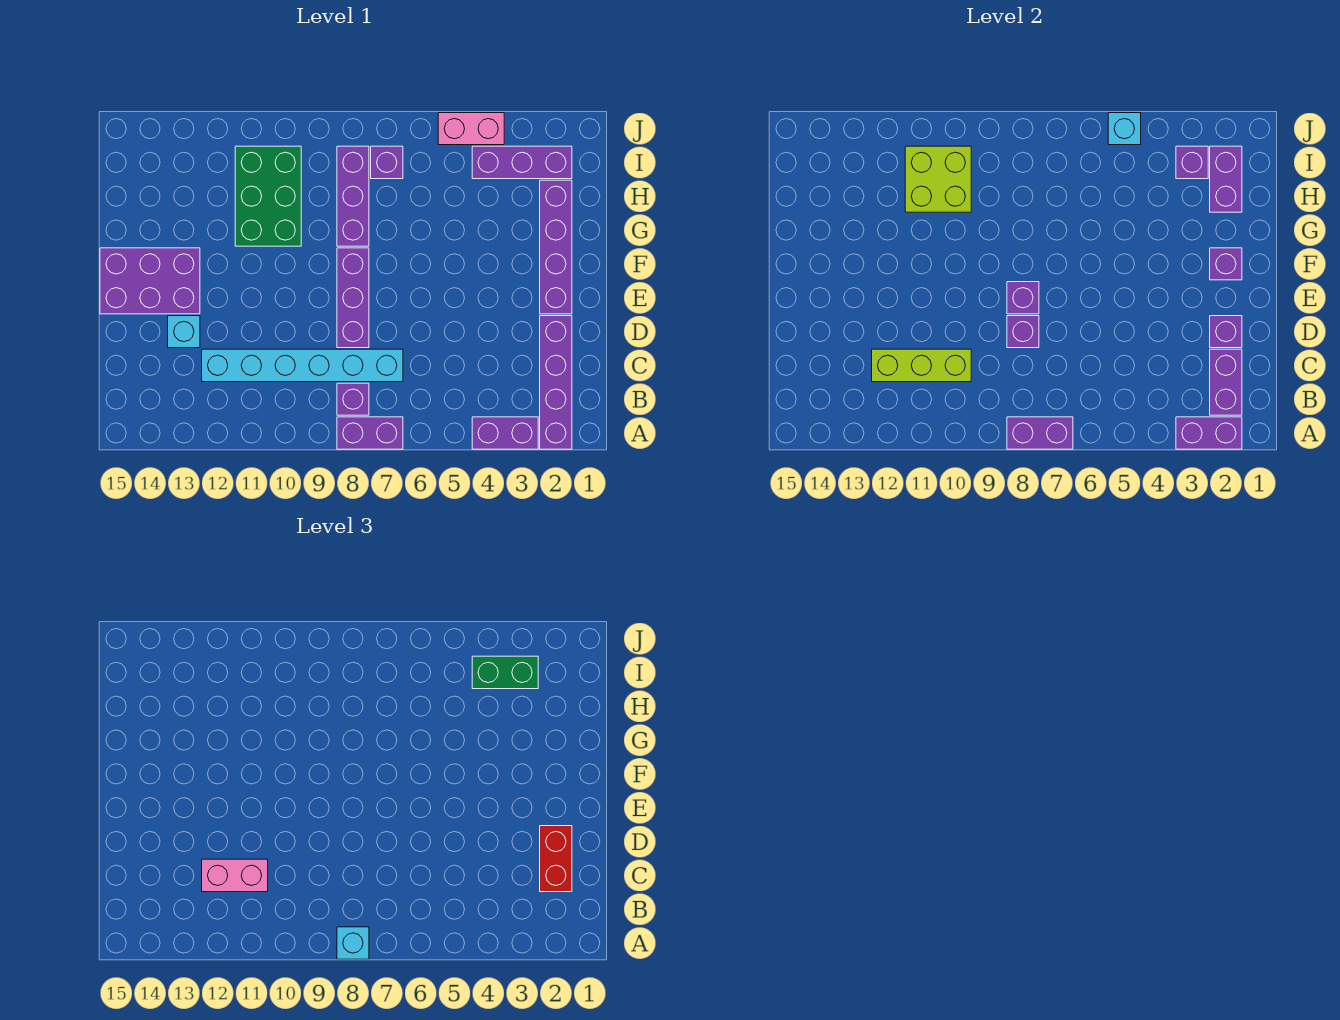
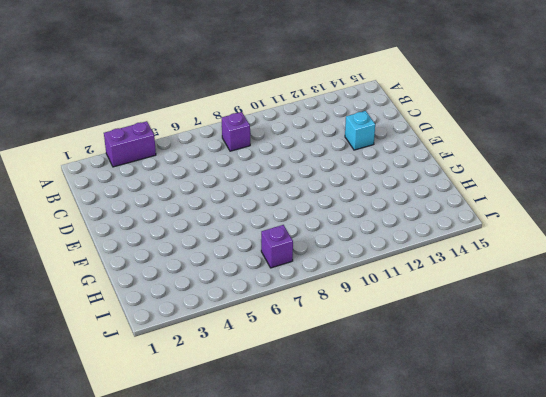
none -> purple brick A2:D2 level 1
none -> purple brick A7:A8 level 1
none -> cyan brick C7:C12 level 1
none -> purple brick D8:F8 level 1

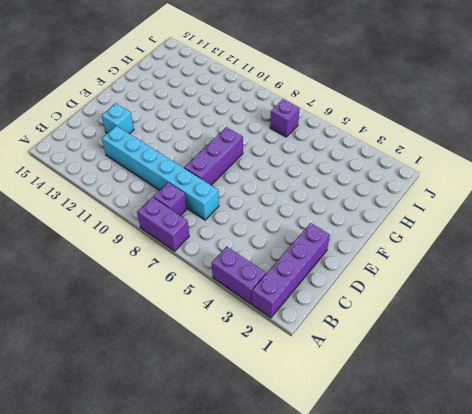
none -> purple brick E2:H2 level 1
none -> purple brick E13:F15 level 1
none -> purple brick G8:I8 level 1
none -> green brick G10:I11 level 1

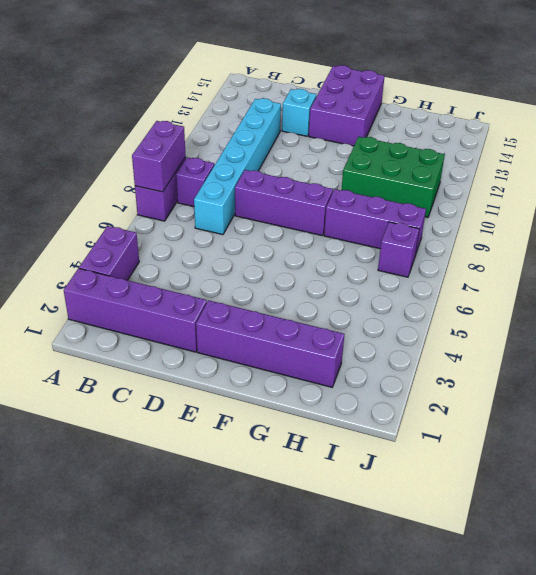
none -> purple brick I2:I4 level 1
none -> pink brick J4:J5 level 1
none -> purple brick A2:A3 level 2
none -> purple brick B2:C2 level 2

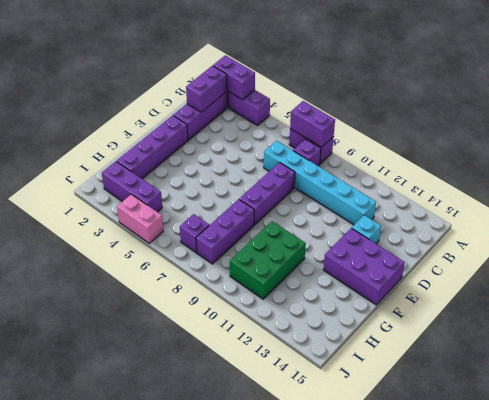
none -> lime brick C10:C12 level 2
none -> purple brick D2 level 2
none -> purple brick D8 level 2
none -> purple brick E8 level 2

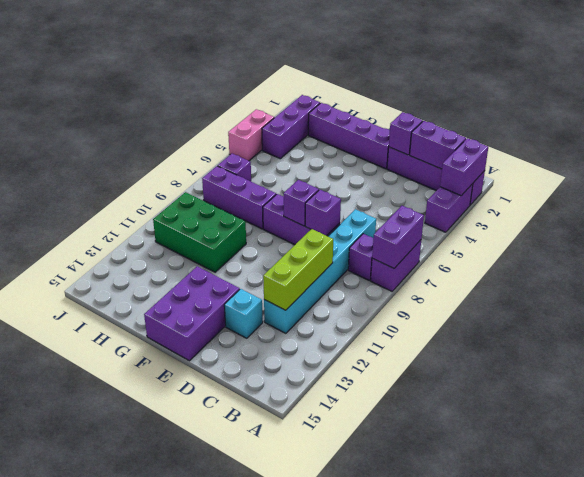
none -> purple brick F2 level 2
none -> purple brick H2:I2 level 2
none -> lime brick H10:I11 level 2
none -> purple brick I3 level 2

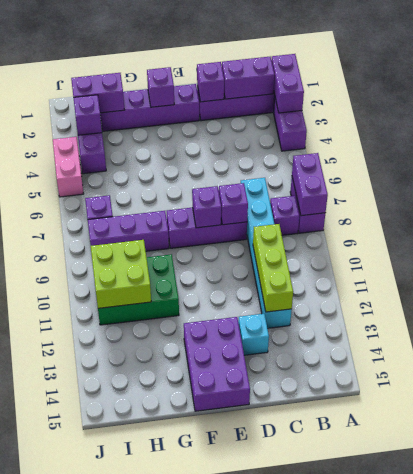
none -> cyan brick J5 level 2
none -> cyan brick A8 level 3
none -> red brick C2:D2 level 3
none -> pink brick C11:C12 level 3

